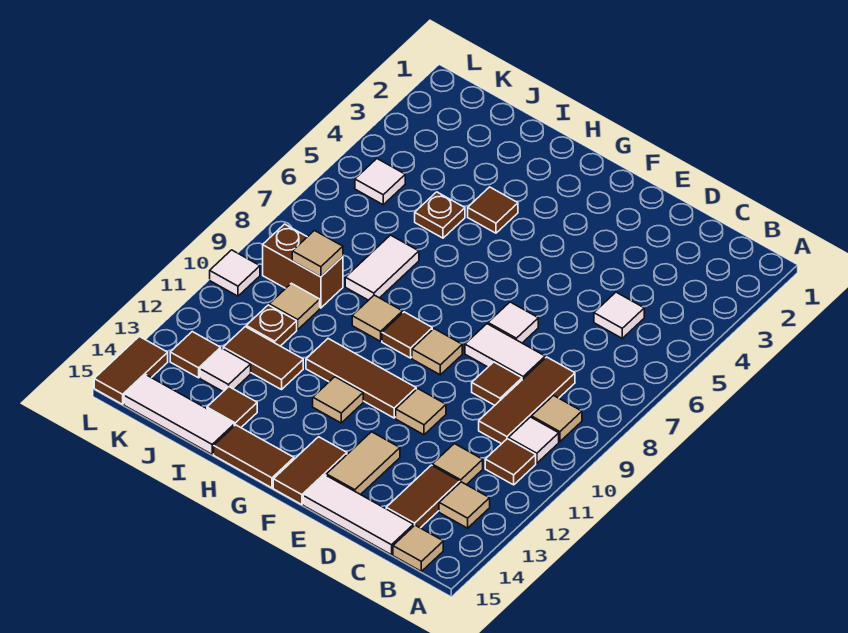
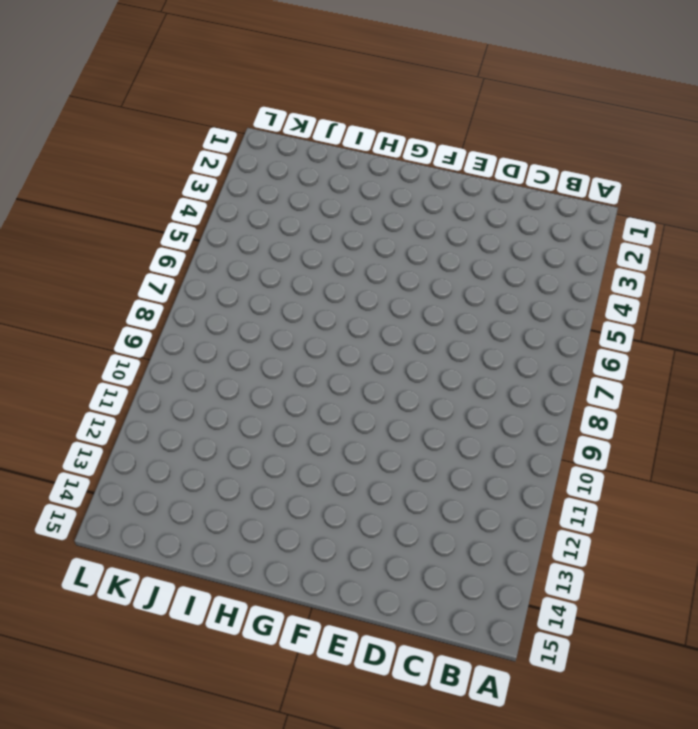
none -> tan tile B9 level 1
none -> white tile B10 level 1
none -> brown tile B11 level 1
none -> tan tile B13 level 1

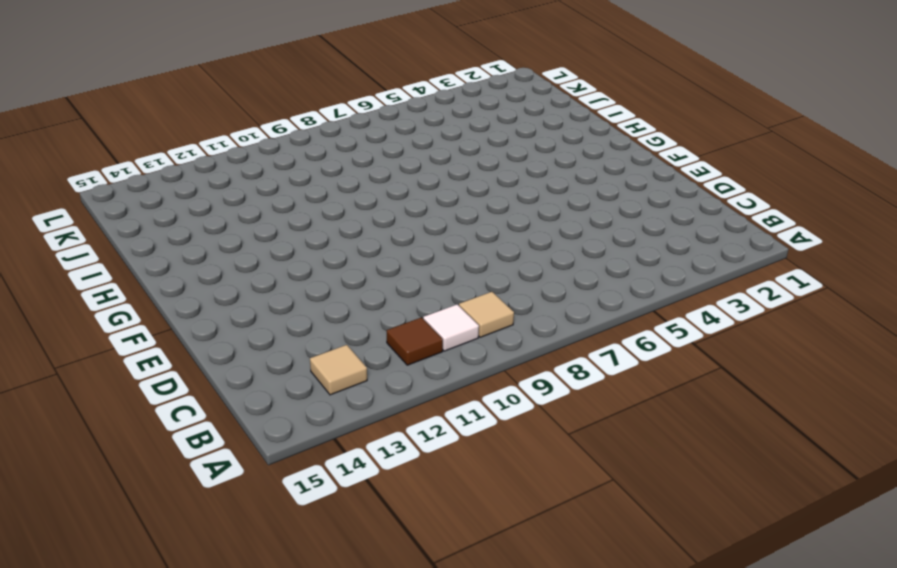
none -> tan tile B15 level 1
none -> white tile C5 level 1
none -> brown tile C8:C10 level 1
none -> tan tile C12 level 1

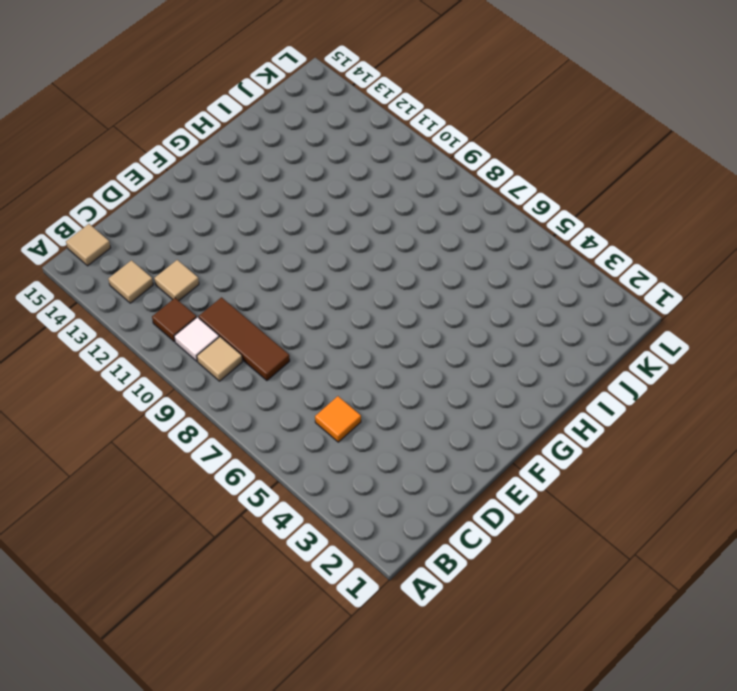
orange tile C5 level 1 -> white tile C5 level 1
none -> brown tile C13:C14 level 1
none -> white tile C15:E15 level 1
none -> white tile D8:E8 level 1
none -> brown tile D9 level 1

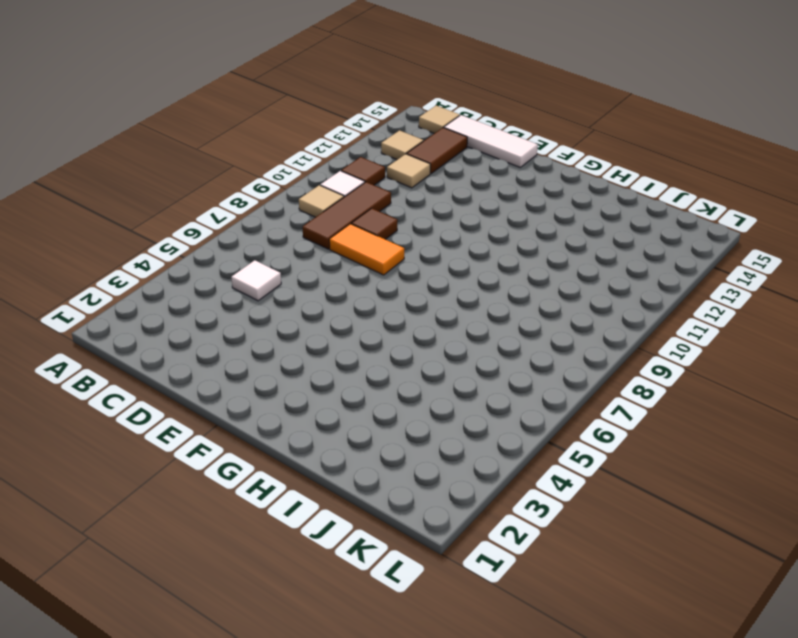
orange tile D8:E8 level 1 -> white tile D8:E8 level 1
none -> white tile E7 level 1
none -> tan tile E11 level 1
none -> tan tile E13:E14 level 1
none -> tan tile F9 level 1

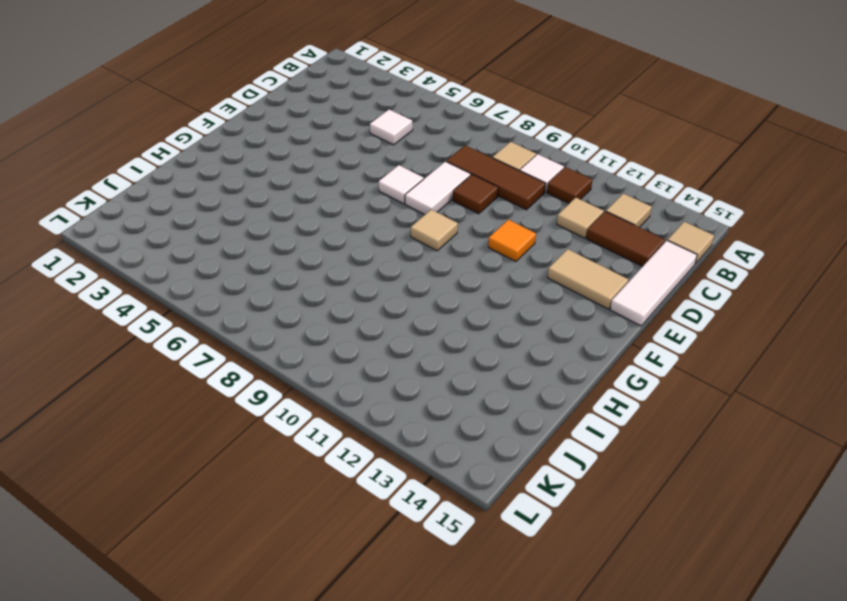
orange tile E11 level 1 -> tan tile E11 level 1
none -> brown tile F11:H11 level 1
none -> brown tile F14:F15 level 1
none -> brown tile G9 level 1
none -> tan tile G12 level 1

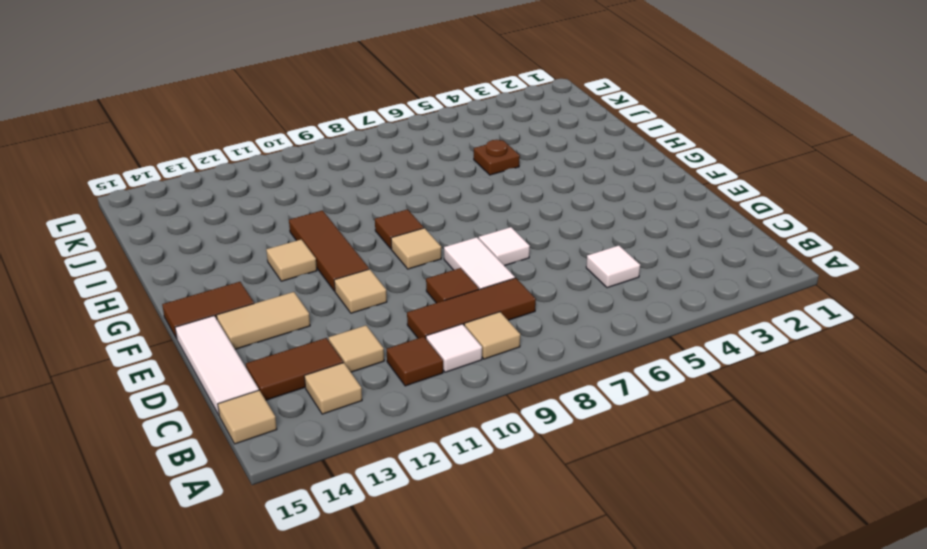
none -> brown tile G15:H15 level 1
none -> brown tile H4 level 1
none -> tan tile H9 level 1
none -> white tile I7:I8 level 1

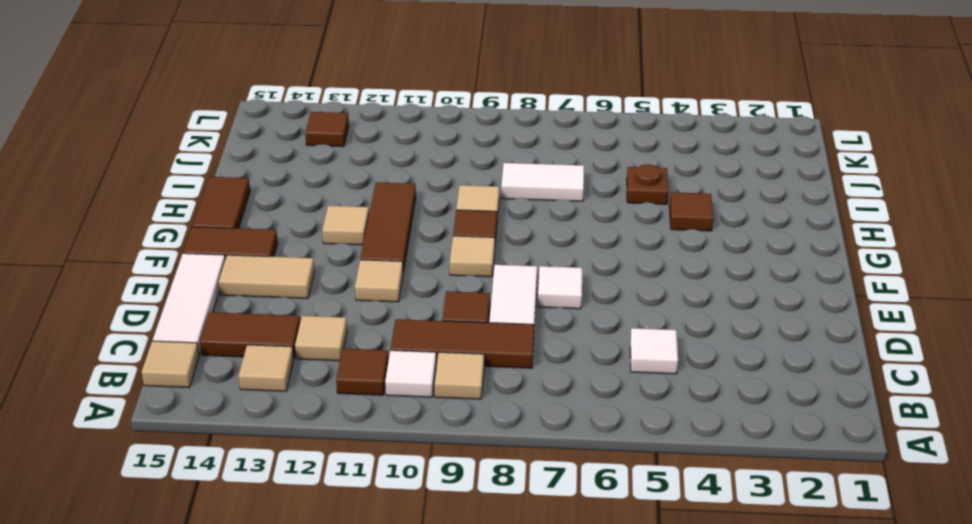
none -> brown tile I12:J12 level 1
none -> brown tile I14 level 1
none -> white tile I15:K15 level 1
none -> brown brick J9:K9 level 1

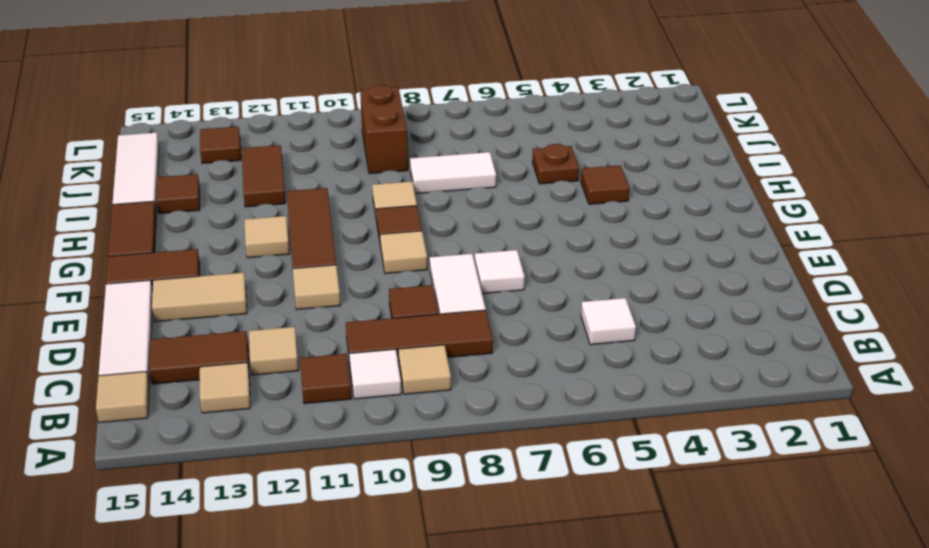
none -> tan tile J10 level 1
none -> brown plate J11 level 1
none -> white tile J13 level 1
none -> white tile K5 level 1

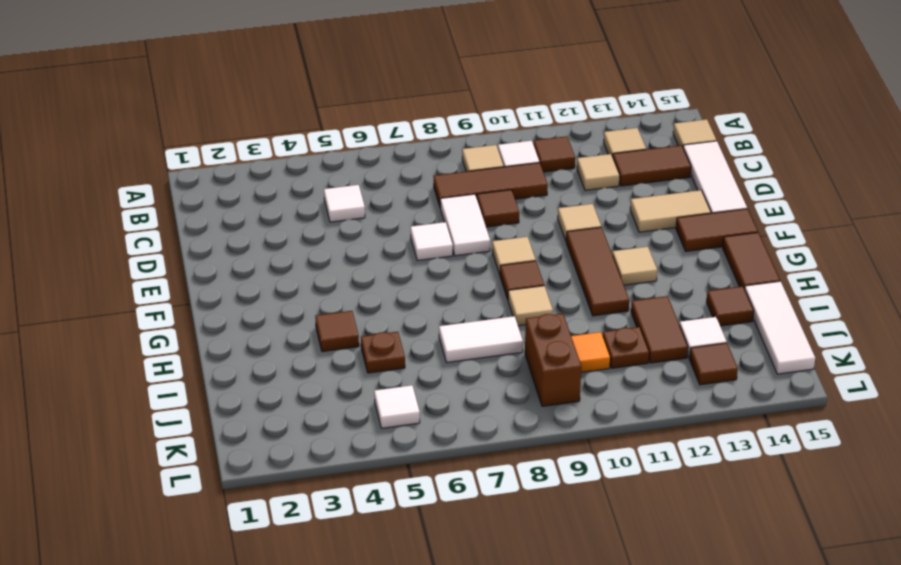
orange tile J10 level 1 -> tan tile J10 level 1
none -> white tile L10 level 1
none -> brown tile L14:L15 level 1
none -> tan tile J9 level 2

